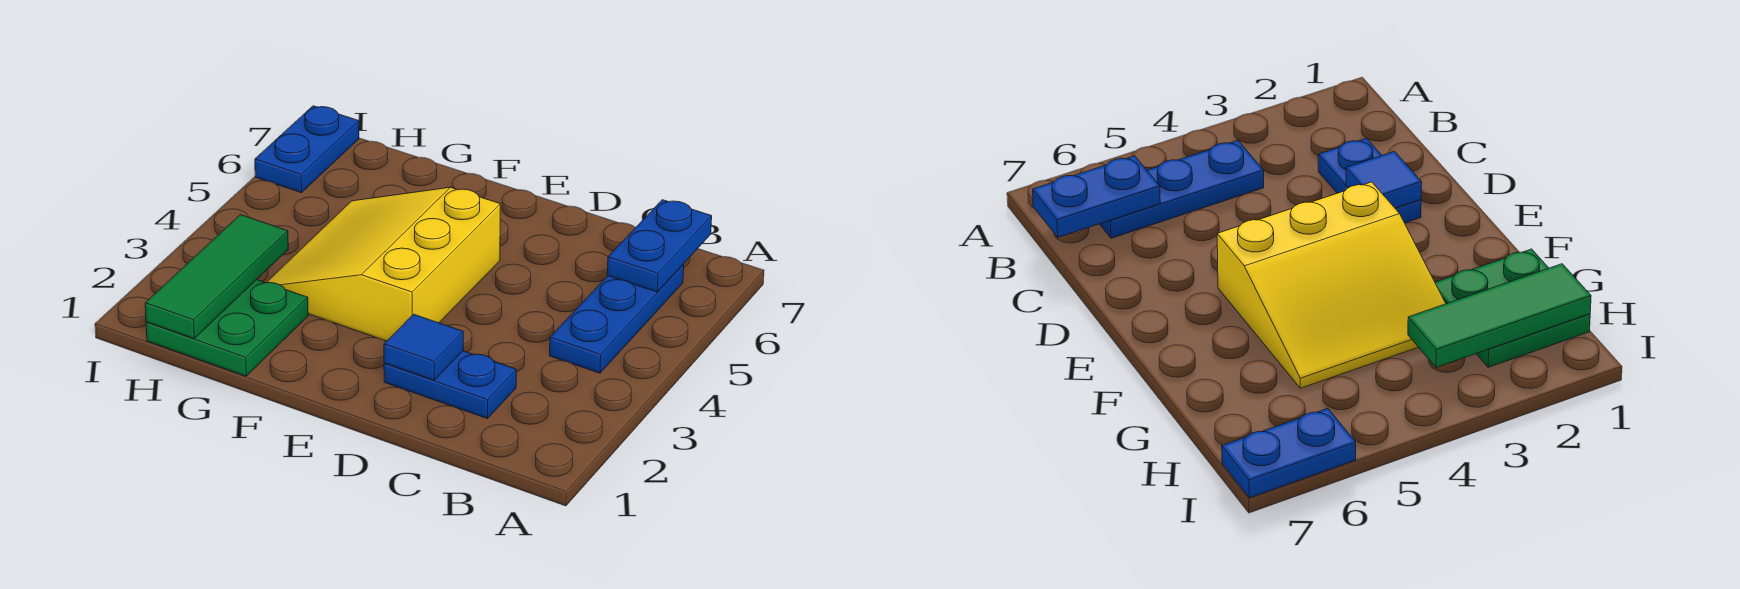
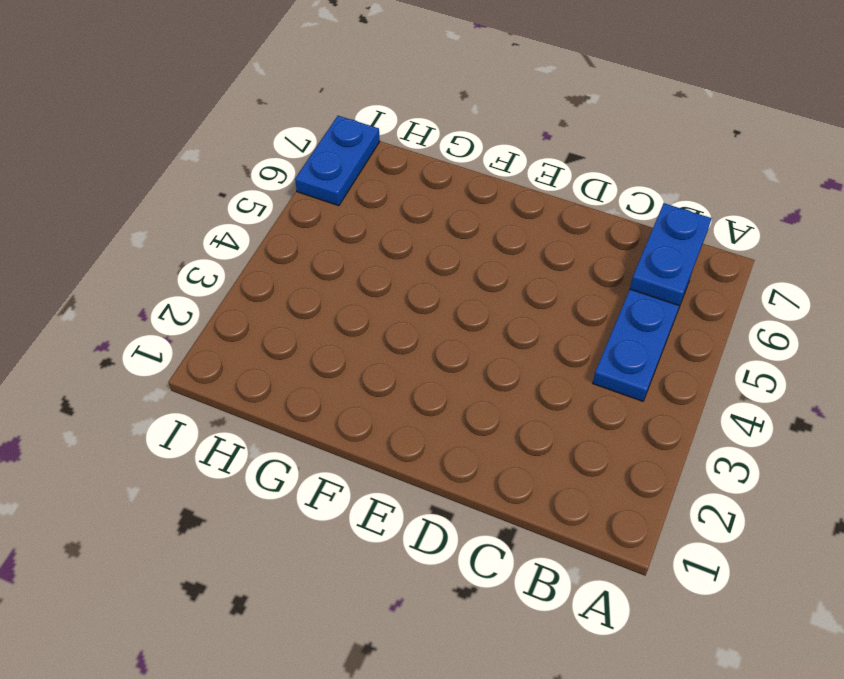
none -> blue plate C2:D2 level 1
none -> yellow slope E3:G5 level 1 top E

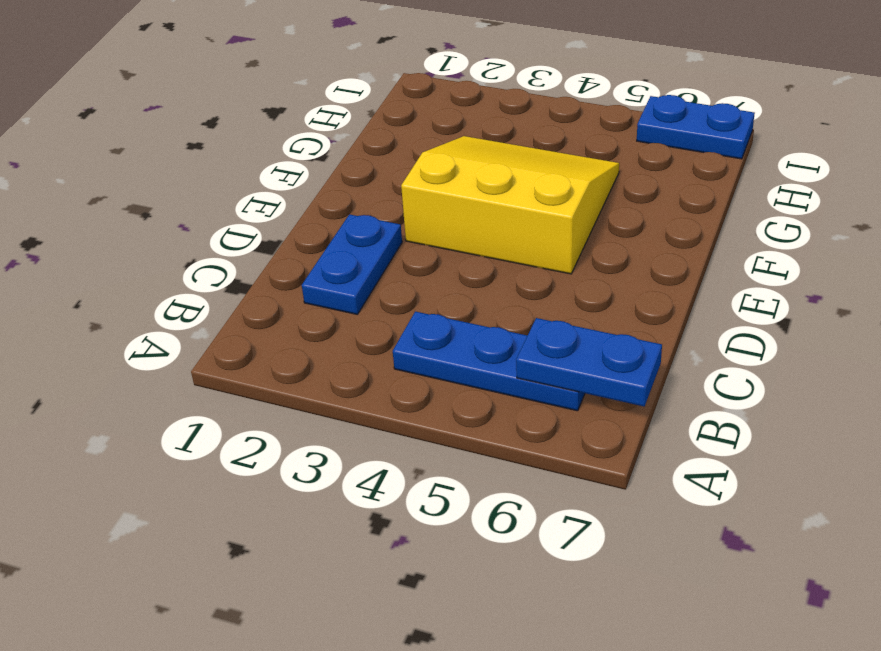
none -> green plate G1:H2 level 1
none -> blue tile D2 level 2

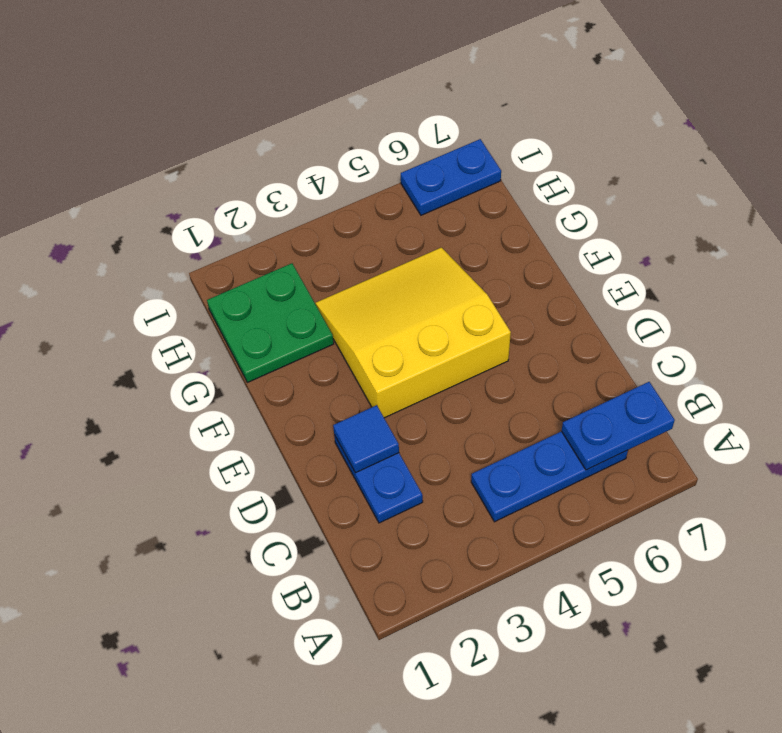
none -> green tile H1:H3 level 2

